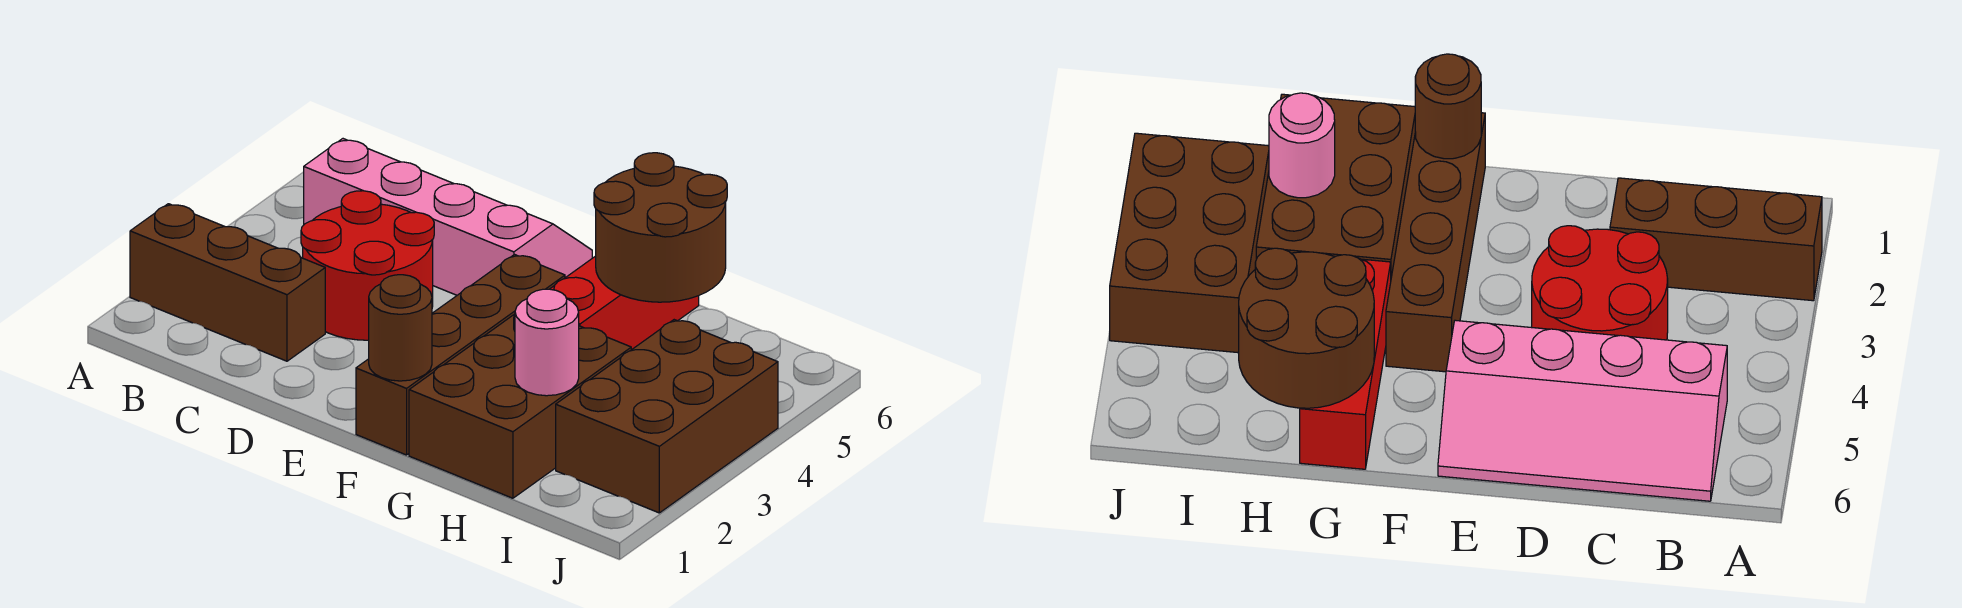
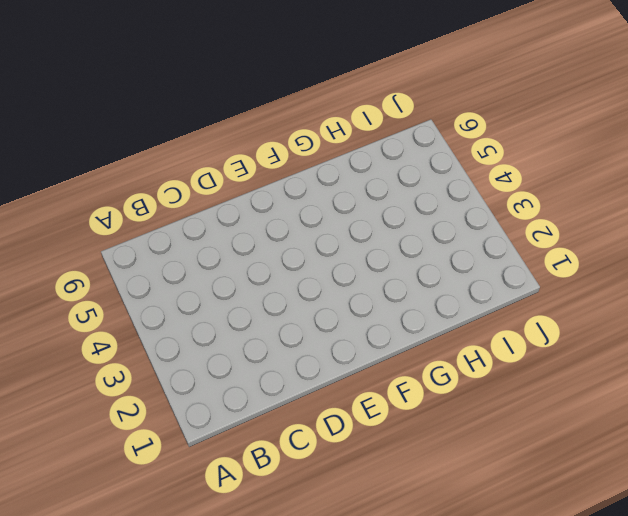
none -> brown brick A2:C2 level 1
none -> pink slope B5:E6 level 1 top 5

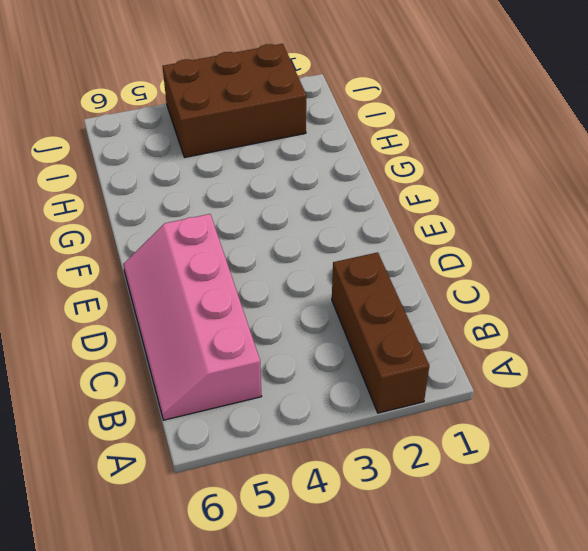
none -> red round brick C3:D4 level 1
none -> brown brick F1:F4 level 1

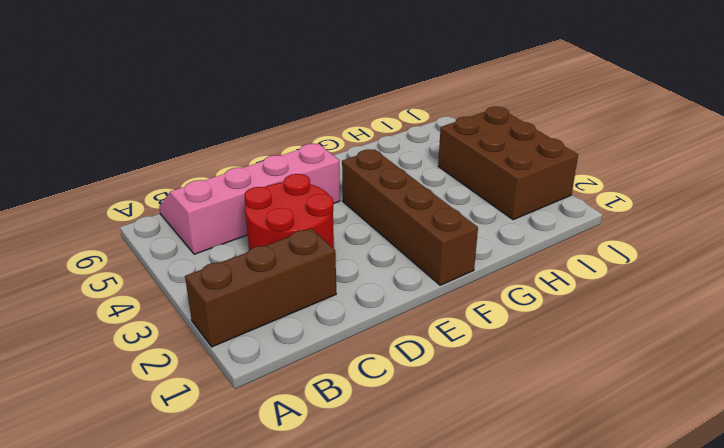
none -> brown brick G1:H3 level 1
none -> red brick G4:G6 level 1

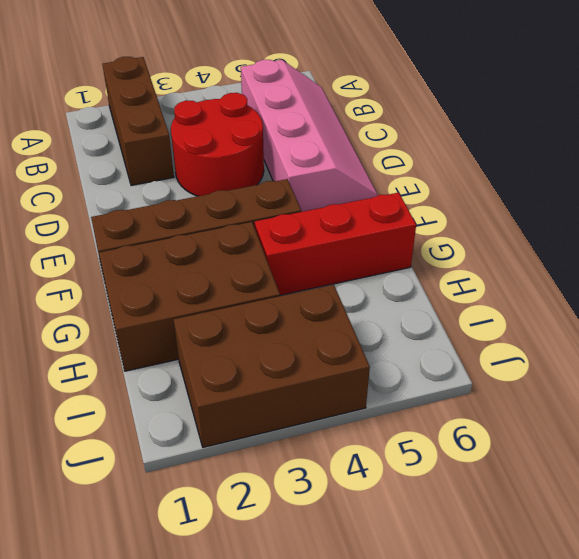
none -> brown round brick F1 level 2
none -> brown round brick G5:H6 level 2

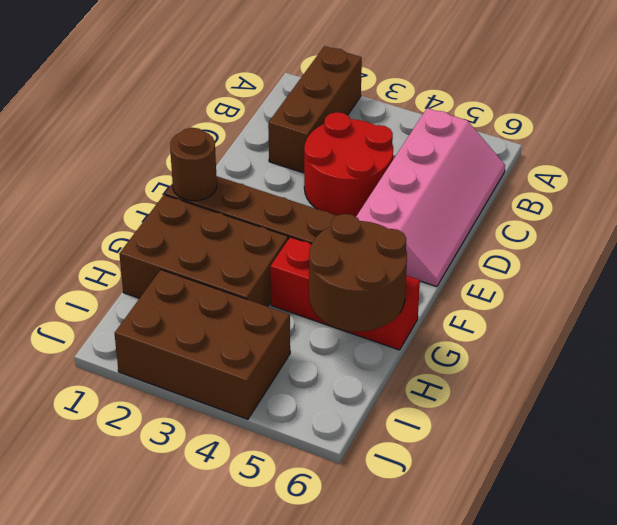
none -> pink round brick H2 level 2

